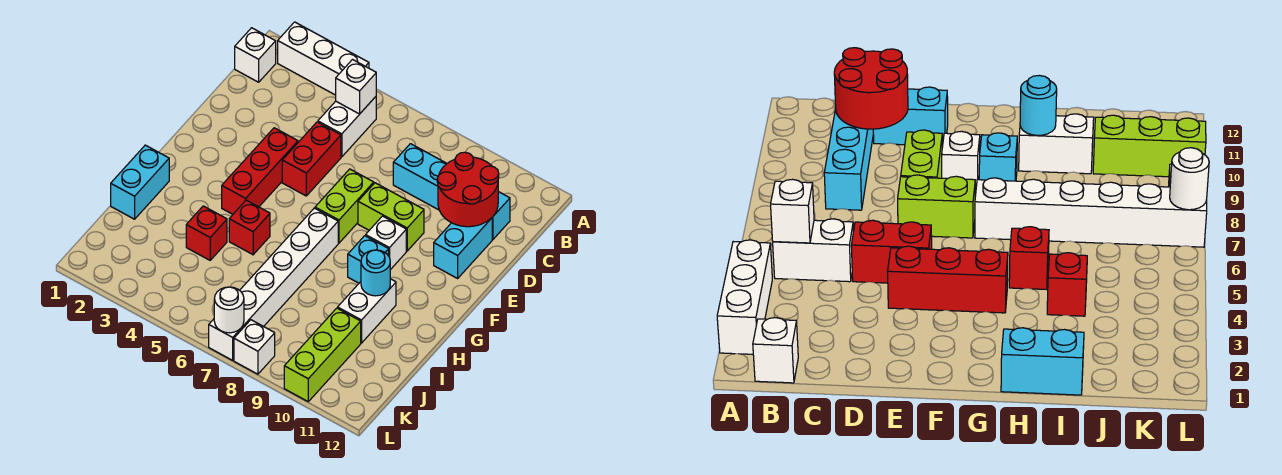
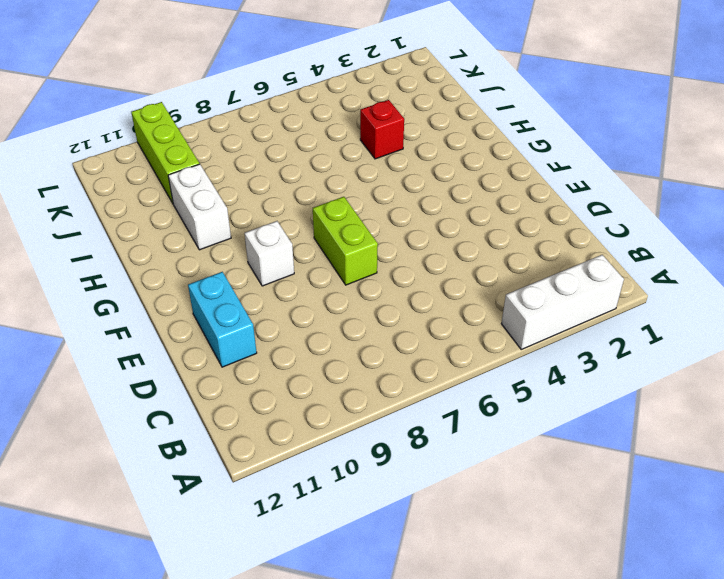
none -> white brick B1 level 1
none -> white brick B5:C5 level 1
none -> cyan brick C8:C11 level 1

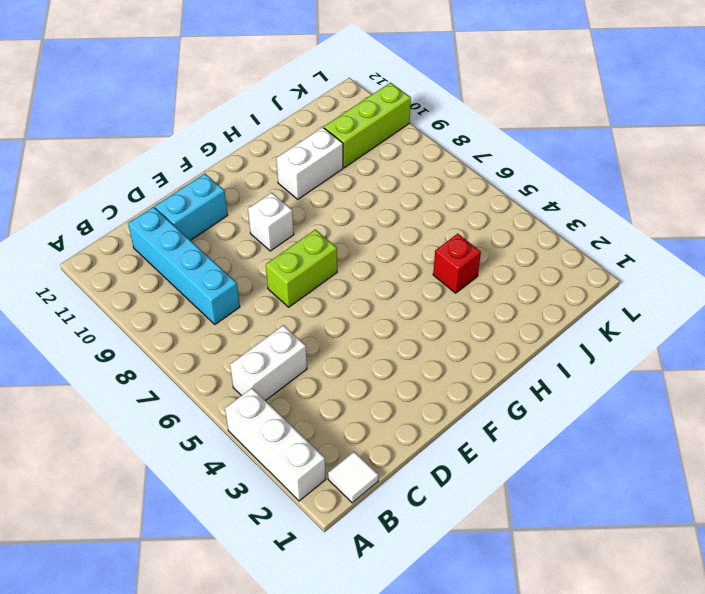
white tile B1 level 1 -> white brick B1 level 1
none -> red brick D5:E5 level 1
none -> red brick E4:G4 level 1
none -> lime brick E8:E9 level 1

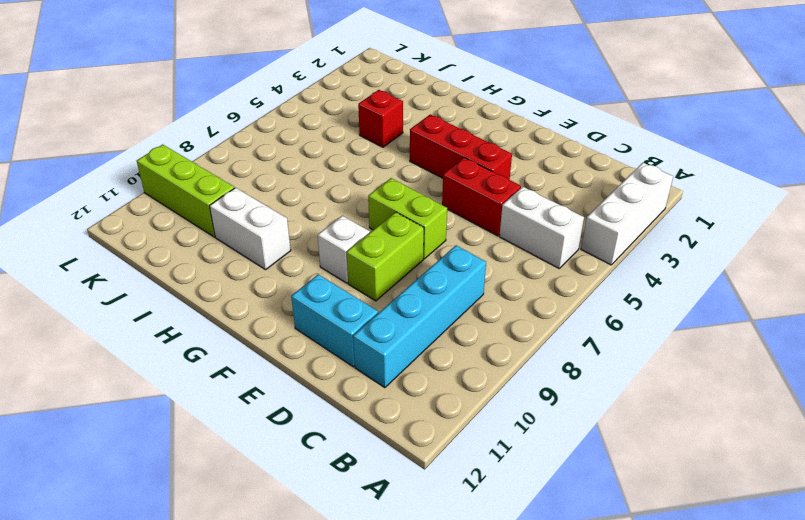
none -> white brick B1 level 1
none -> white brick G7:L7 level 1
none -> cyan brick G9 level 1

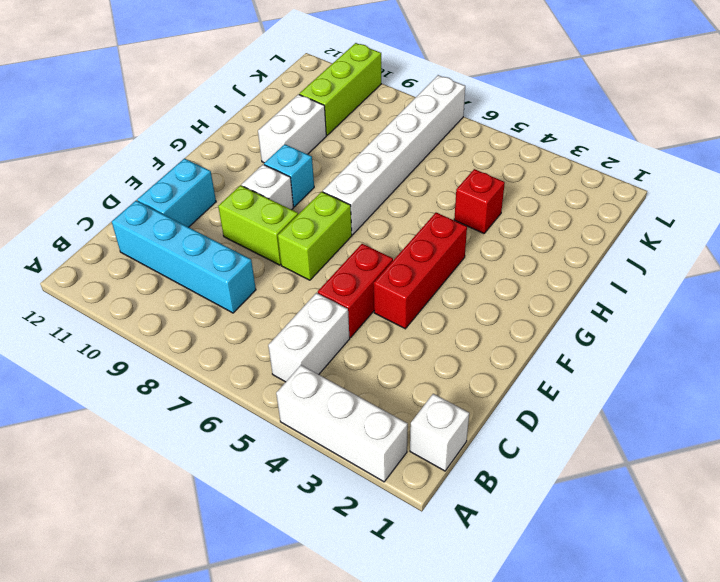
none -> cyan brick H1:I1 level 1
none -> red brick H5 level 1
none -> white brick L8 level 1

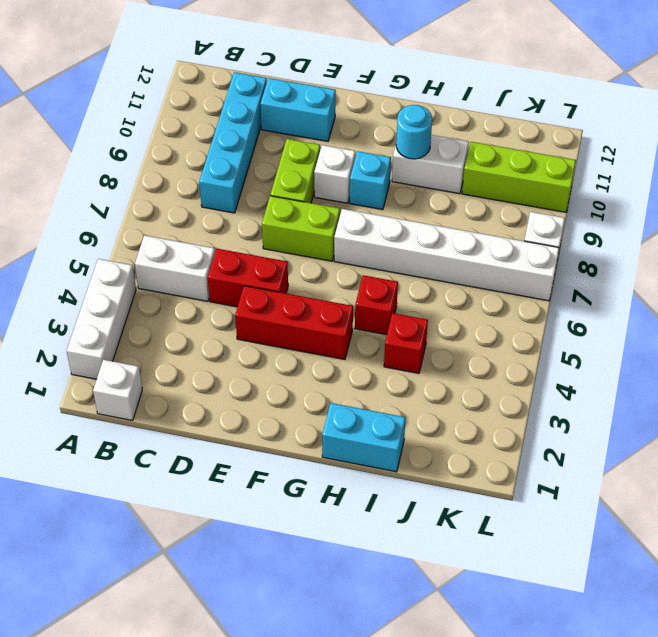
none -> white brick B5 level 2
none -> red round brick C10:D11 level 2
none -> white round brick L7 level 2

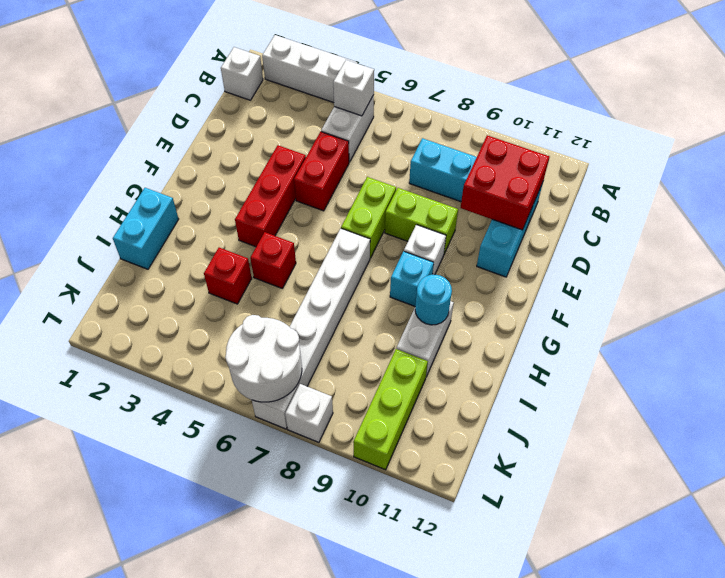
red brick C10:D11 level 2 -> red round brick C10:D11 level 2
white round brick K6:L7 level 2 -> white round brick L7 level 2

